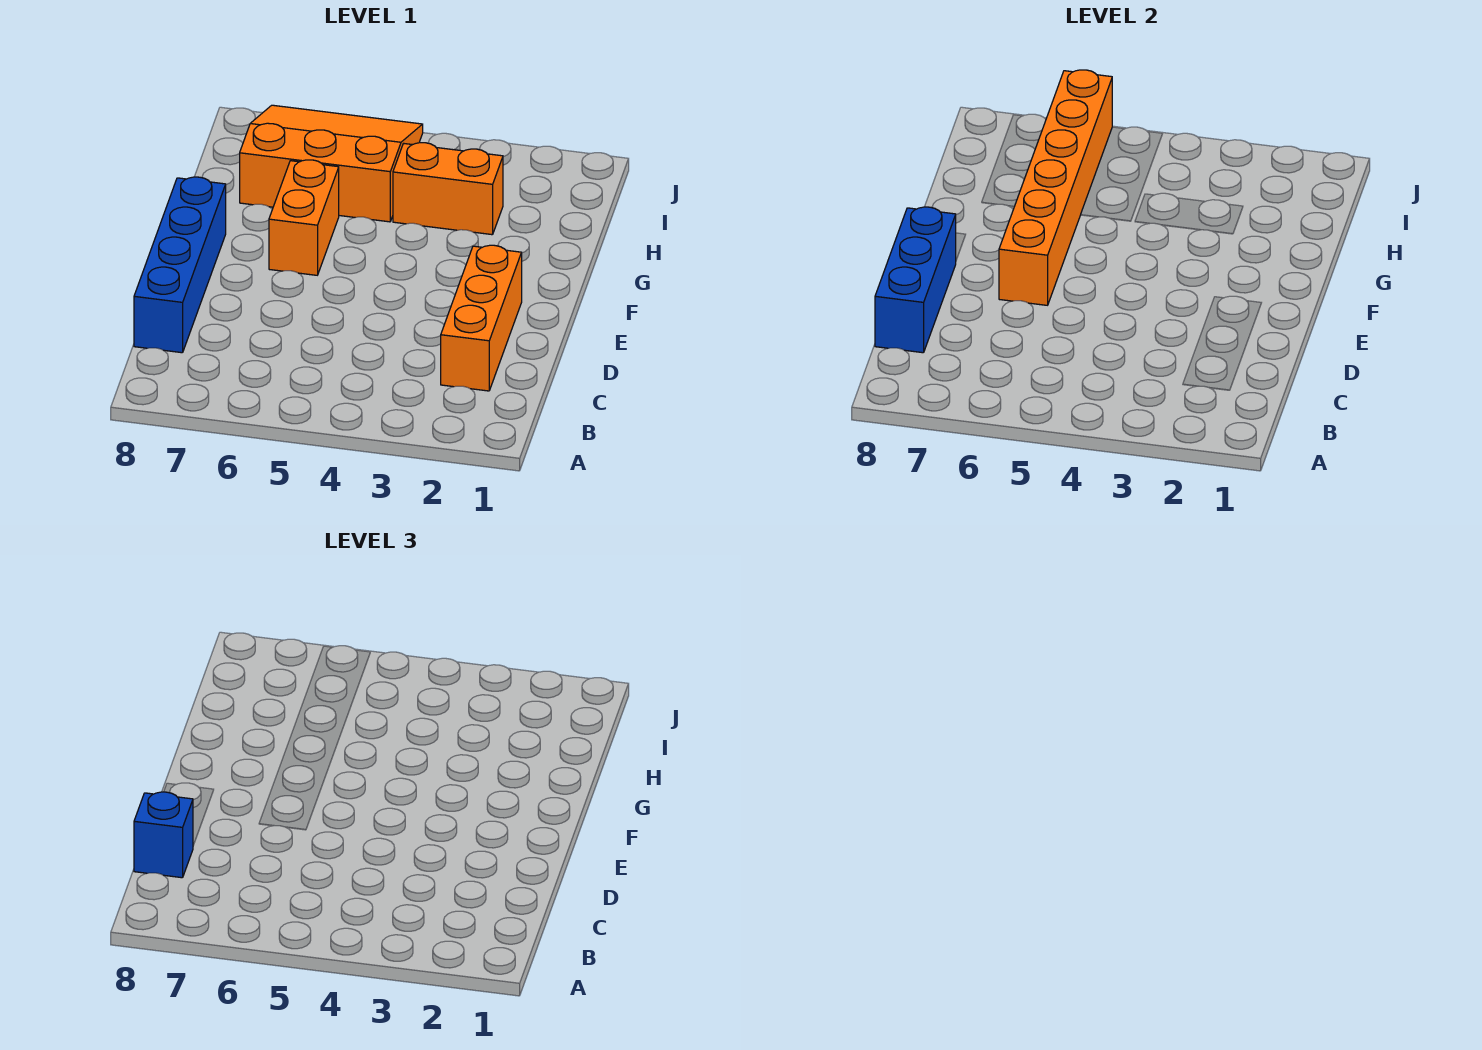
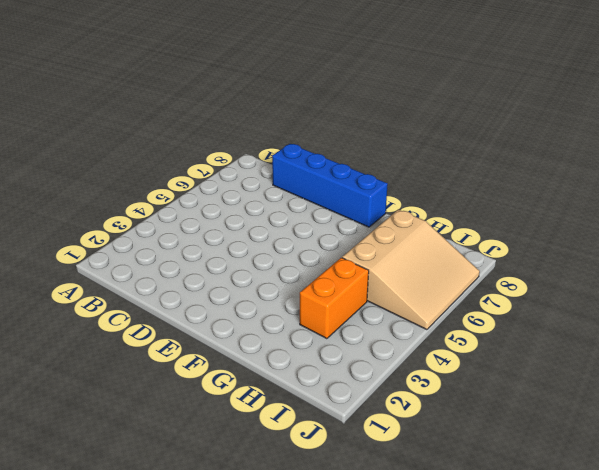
tan slope H5:J7 level 1 top H -> orange slope H5:J7 level 1 top H
none -> orange brick C2:E2 level 1
none -> orange brick F6:G6 level 1

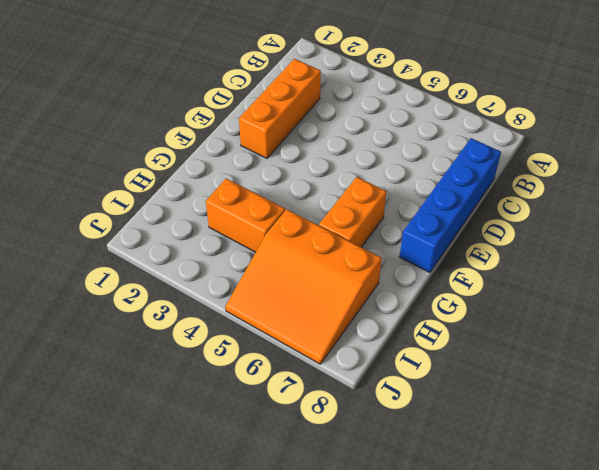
none -> blue brick C8:E8 level 2
none -> orange brick E6:J6 level 2

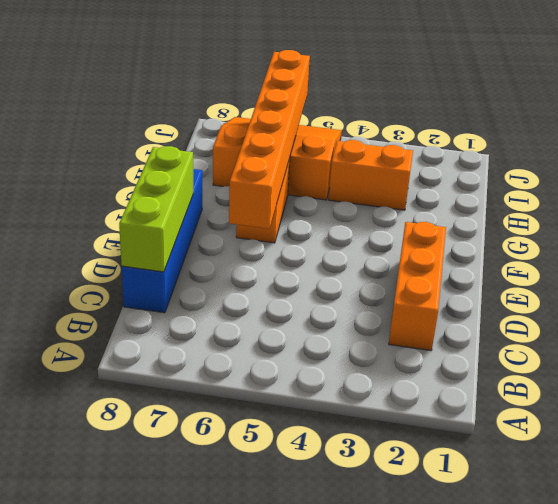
lime brick C8:E8 level 2 -> blue brick C8:E8 level 2
none -> blue brick C8 level 3

